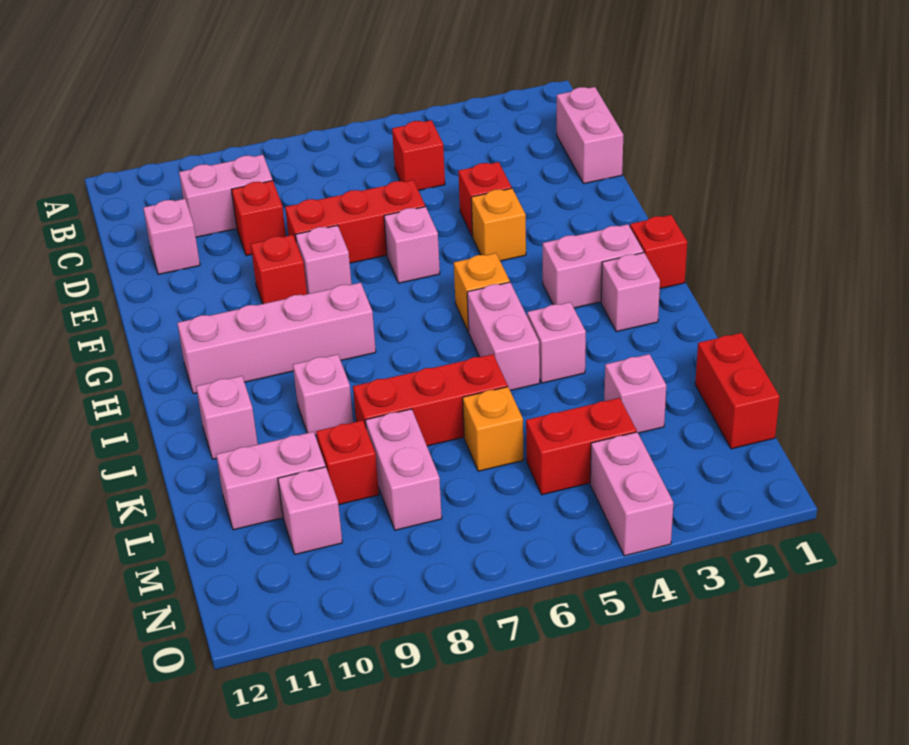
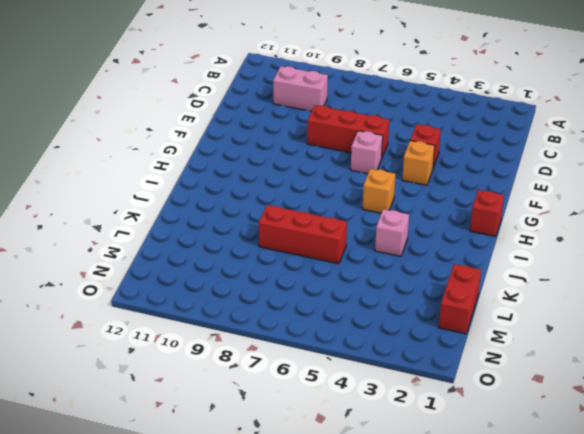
none -> pink brick C1:D1 level 1
none -> red brick C5 level 1
none -> red brick D9 level 1
none -> pink brick D11 level 1

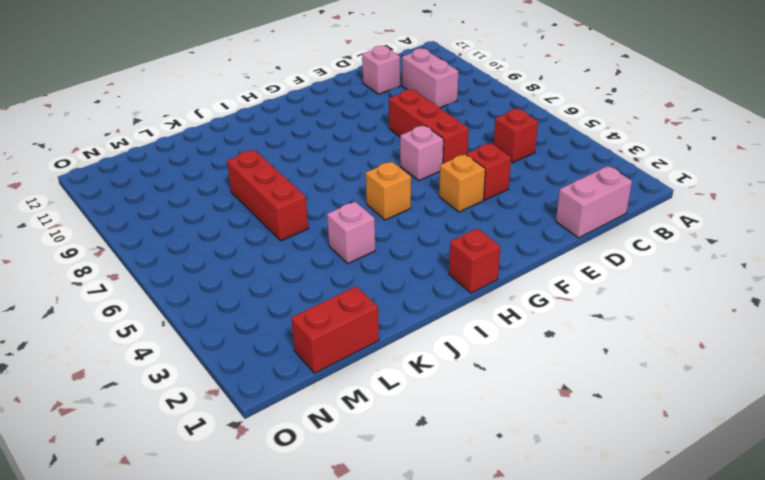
none -> red brick D9 level 1
none -> pink brick F8 level 1
none -> red brick F9 level 1
none -> pink brick H2:H3 level 1

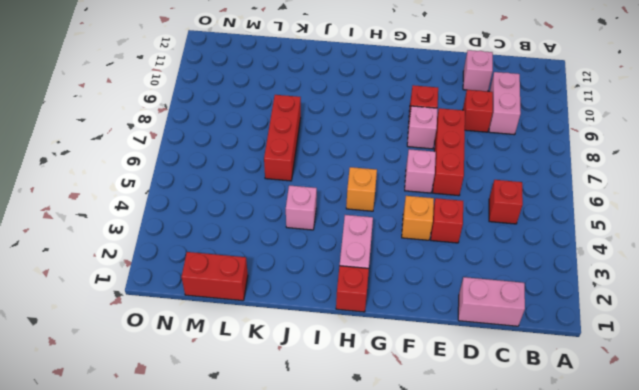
none -> pink brick H8:H11 level 1
none -> pink brick I2 level 1
none -> pink brick I5:J5 level 1
none -> pink brick J9 level 1

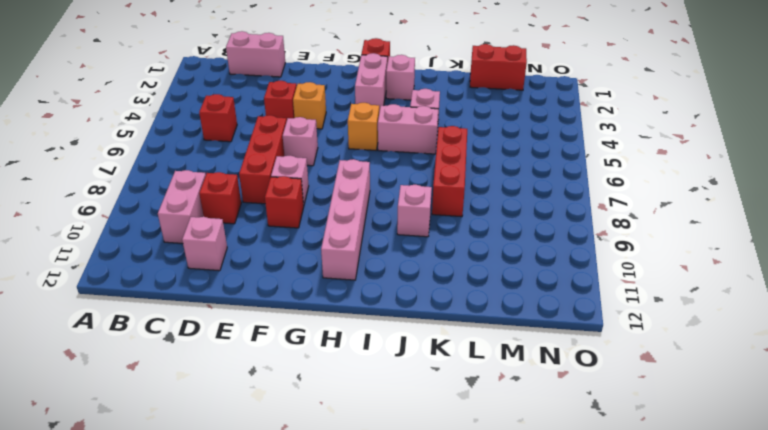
none -> pink brick J11 level 1
none -> pink brick L3 level 1
none -> orange brick L6 level 1
none -> pink brick L8:M8 level 1

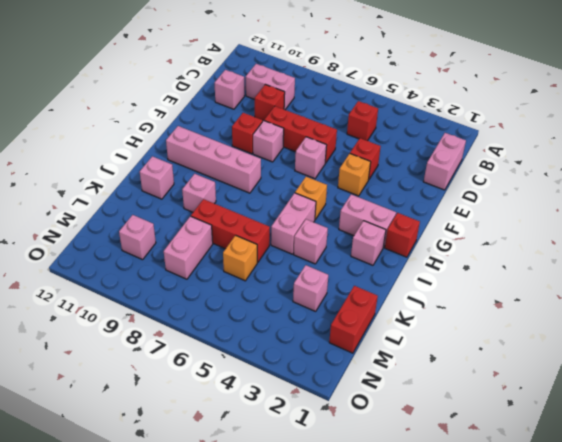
none -> red brick L9 level 1
none -> pink brick L10:L11 level 1
none -> red brick M4:M5 level 1
none -> pink brick N4:O4 level 1

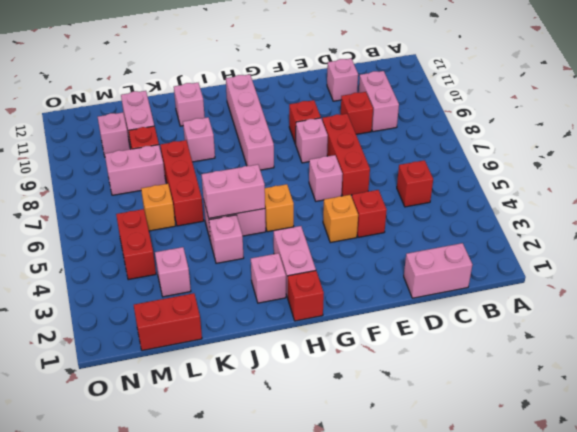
pink brick I5:J5 level 2 -> pink brick N4:O4 level 1

